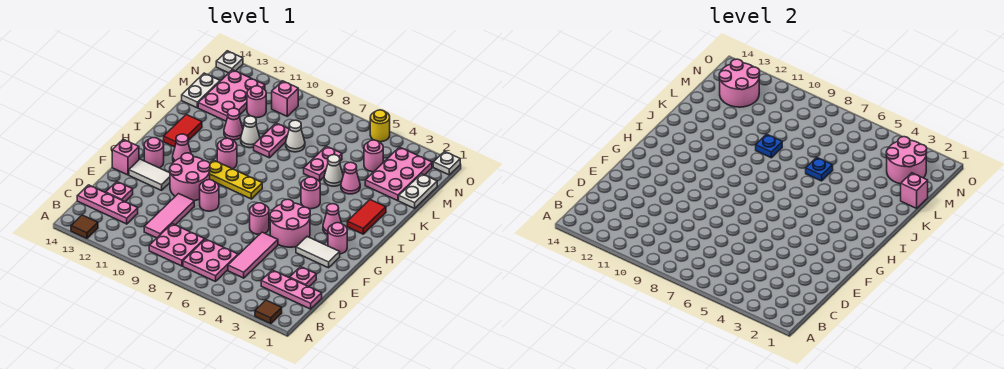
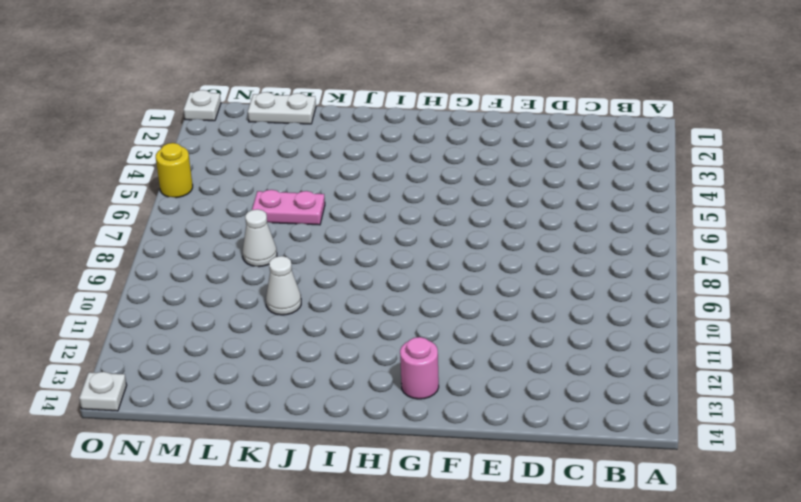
none -> brown tile A2 level 1
none -> brown tile A13 level 1
none -> pink plate B6:C7 level 1
none -> pink plate B8:C9 level 1

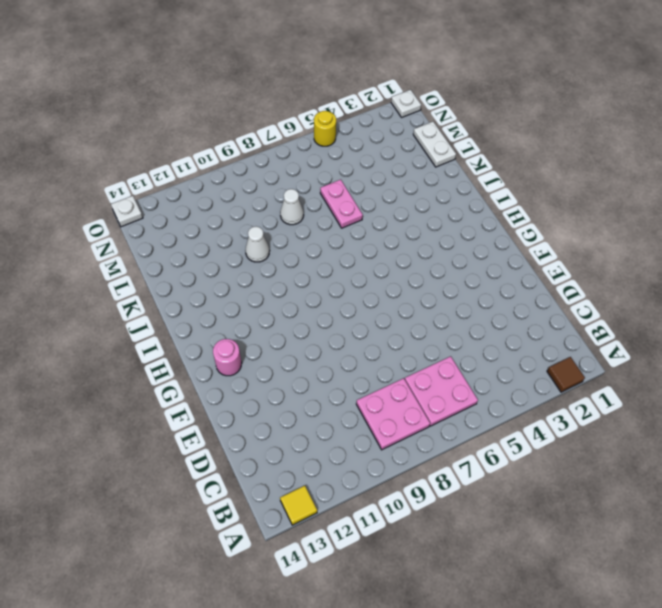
yellow tile A13 level 1 -> brown tile A13 level 1
none -> pink plate C1:C3 level 1
none -> pink tile C5:E5 level 1
none -> pink tile C10:E10 level 1
none -> pink plate C12:C14 level 1

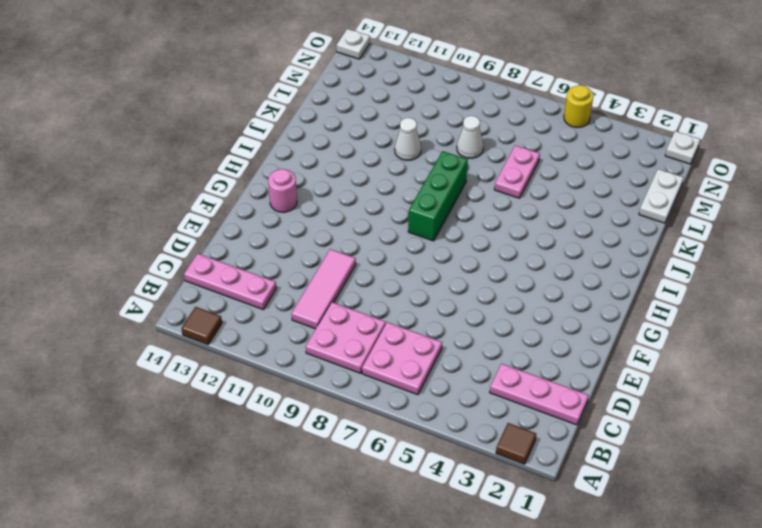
green brick H8:J8 level 1 -> yellow plate H8:H10 level 1
none -> pink tile C5:E5 level 1
none -> pink plate D2 level 1
none -> pink plate D13 level 1
none -> white tile F2:F3 level 1

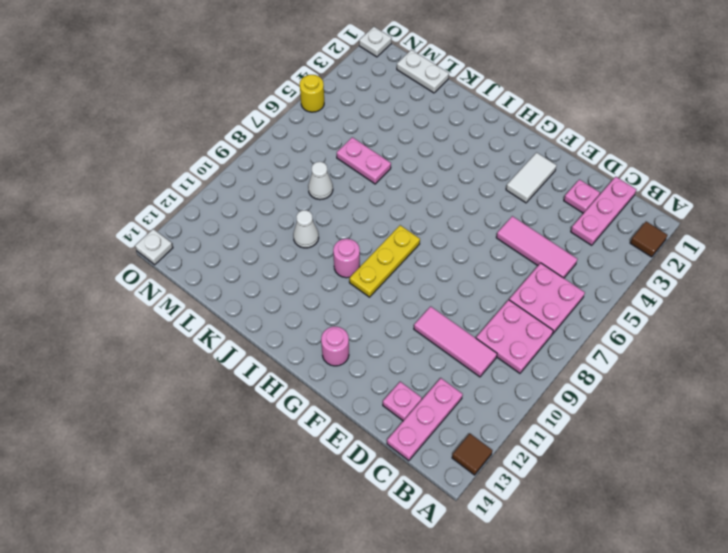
none -> pink round brick F4:G5 level 1
none -> pink round brick F6 level 1
none -> pink round brick F9 level 1
none -> pink round brick F10:G11 level 1

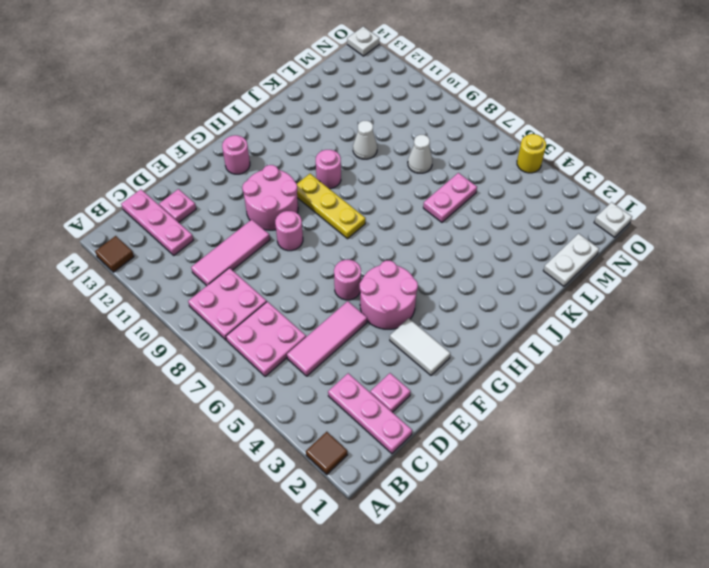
none -> white tile F12:F13 level 1
none -> pink brick F14 level 1
none -> pink round brick G2 level 1
none -> pink cone H3 level 1

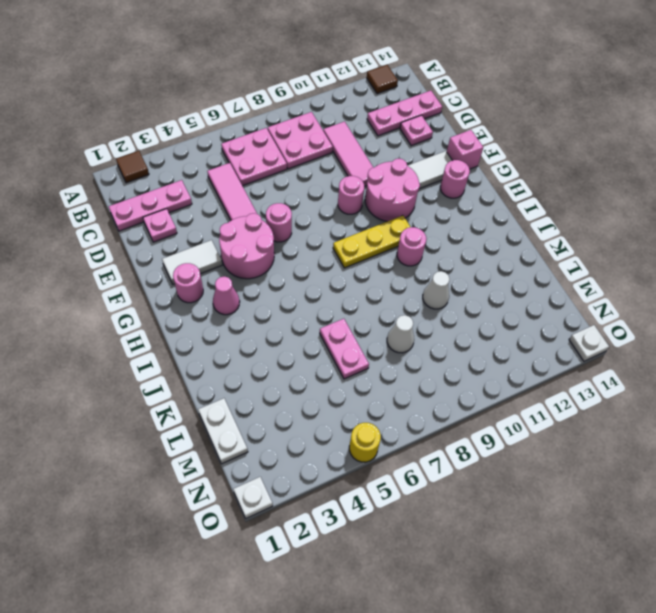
none -> pink cone H12 level 1
none -> red tile I2:J2 level 1
none -> pink round brick I5 level 1
none -> red tile I13:J13 level 1

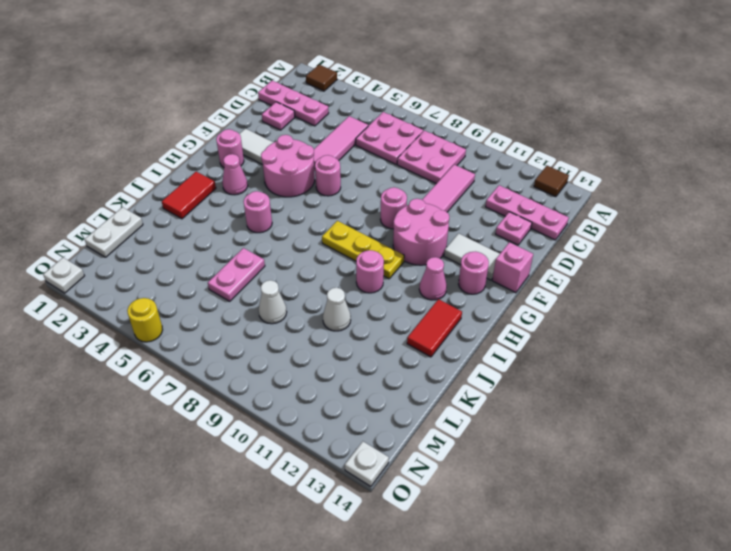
none -> pink cone K4 level 1
none -> white cone K5 level 1
none -> pink plate K9:L9 level 1
none -> pink cone K11 level 1

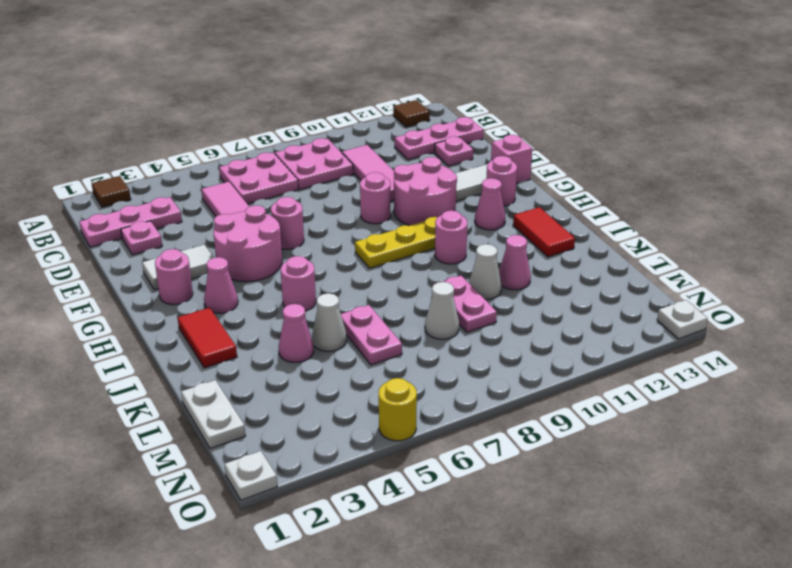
none -> pink plate L2:N3 level 1
none -> pink plate L12:N13 level 1
none -> white plate L14:M14 level 1
none -> pink round brick M4 level 1

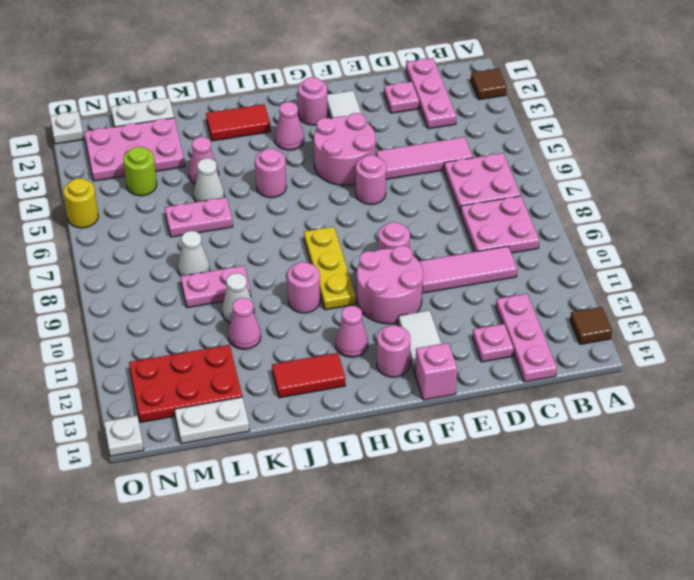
red plate L12:N13 level 1 -> pink plate L12:N13 level 1
lime round brick M4 level 1 -> pink round brick M4 level 1
none -> pink round brick M11 level 1
none -> pink brick N10 level 1
none -> blue plate K6 level 2
none -> blue plate K9 level 2

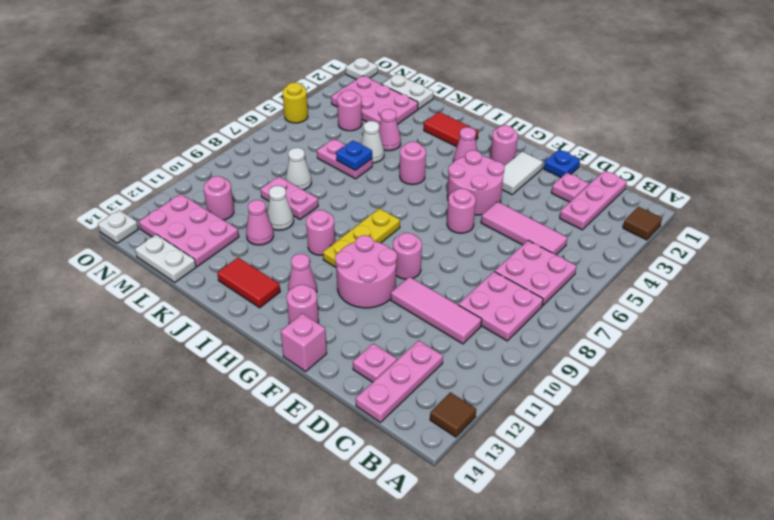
blue plate E1 level 1 -> blue plate K9 level 2
none -> white tile F12:F13 level 1
none -> pink brick N10 level 1
none -> pink brick L1 level 2
none -> pink round brick M2:N3 level 2

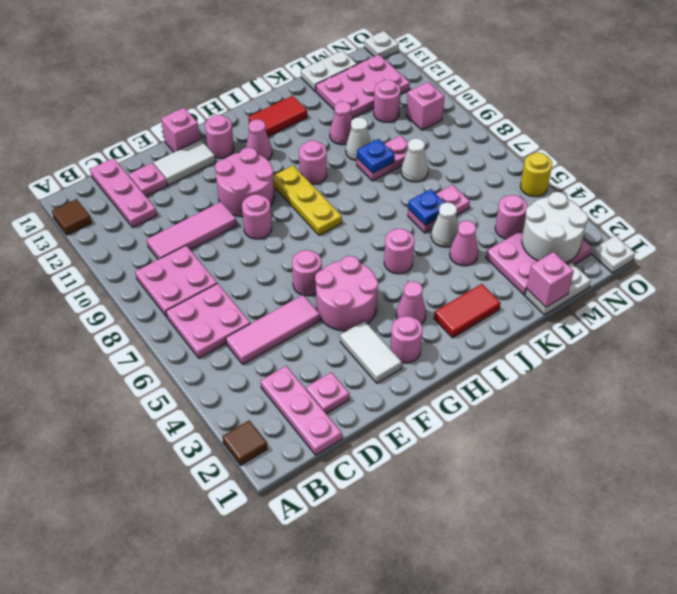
white tile E13:F13 level 1 -> white tile F12:F13 level 1
white round brick M2:N3 level 2 -> pink round brick M2:N3 level 2
none -> pink round brick M12:N13 level 2

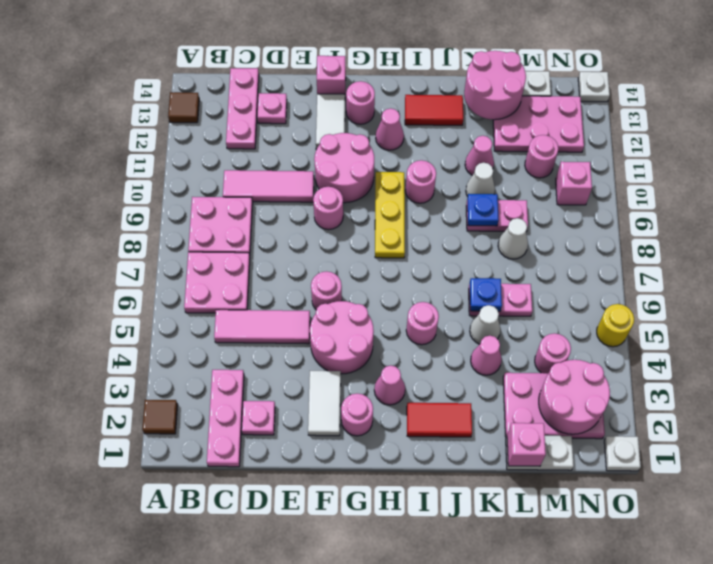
pink round brick K13:L14 level 2 -> pink round brick M12:N13 level 2

